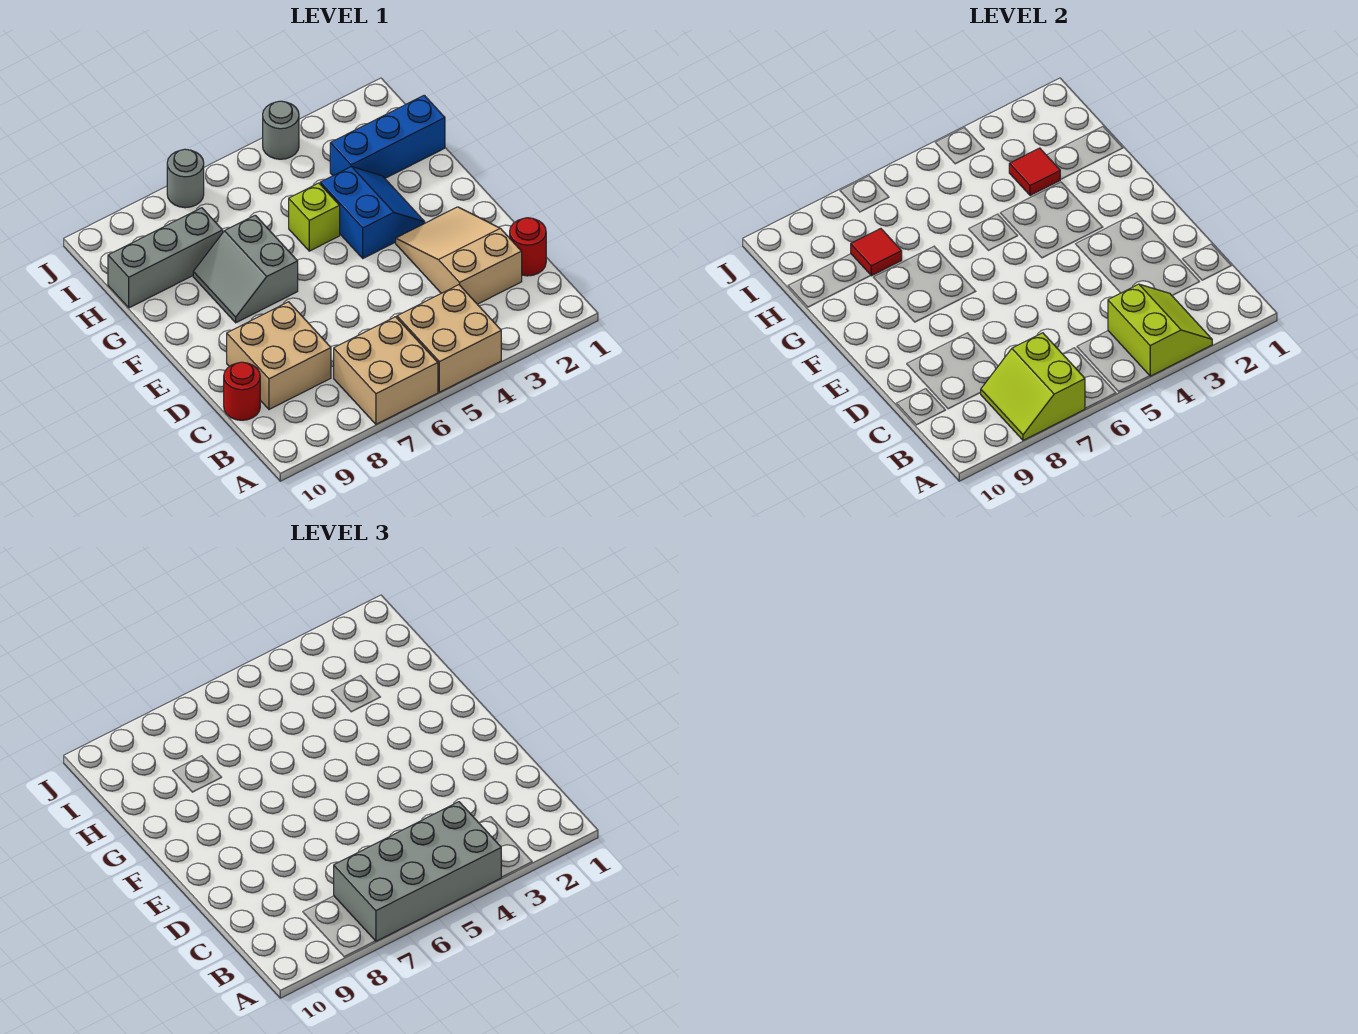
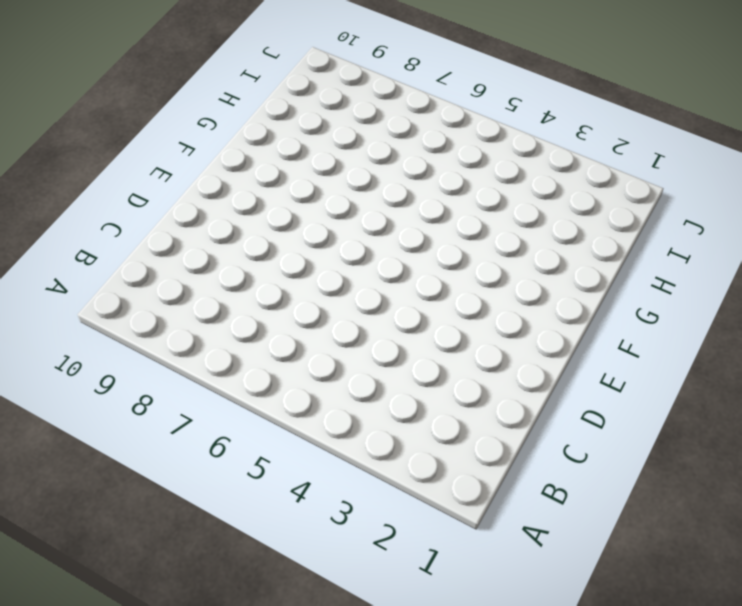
none -> tan brick A4:B5 level 1
none -> tan brick A6:B7 level 1
none -> red round brick C1 level 1

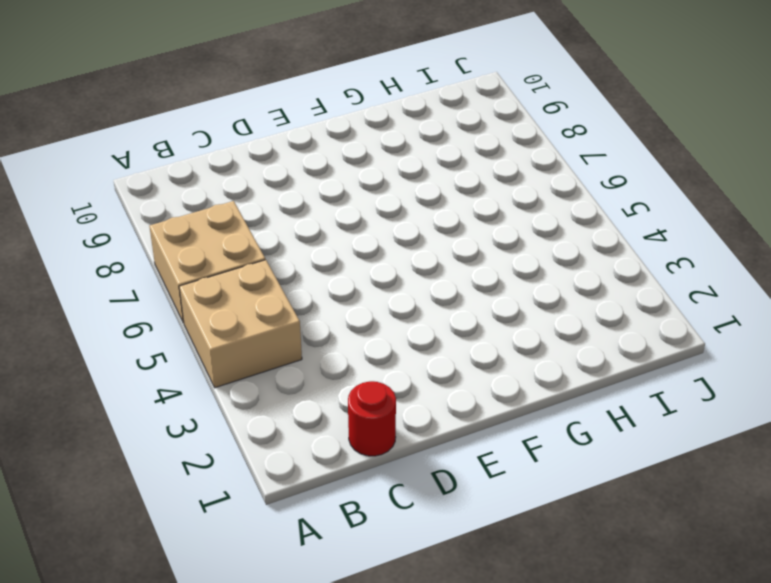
none -> tan slope C2:E3 level 1 top C
none -> tan brick C8:D9 level 1
none -> red round brick C10 level 1

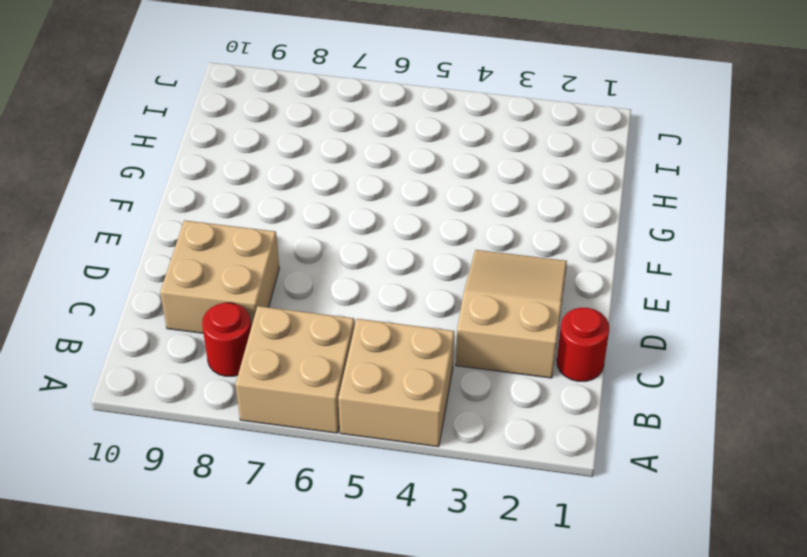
red round brick B8 level 1 -> red round brick C10 level 1
none -> blue slope F3:G4 level 1 top 4
none -> grey slope F7:G8 level 1 top 7
none -> lime brick G5 level 1

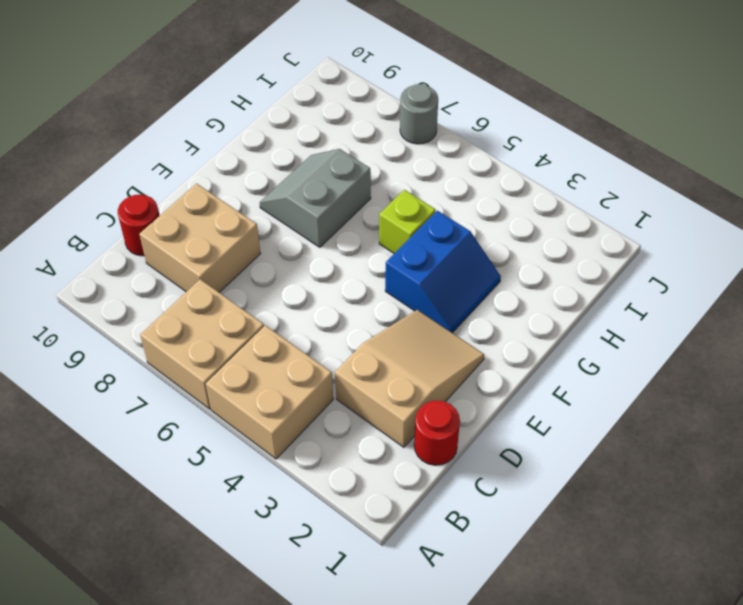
none -> blue brick H1:H3 level 1
none -> grey brick H8:H10 level 1
none -> grey round brick J4 level 1

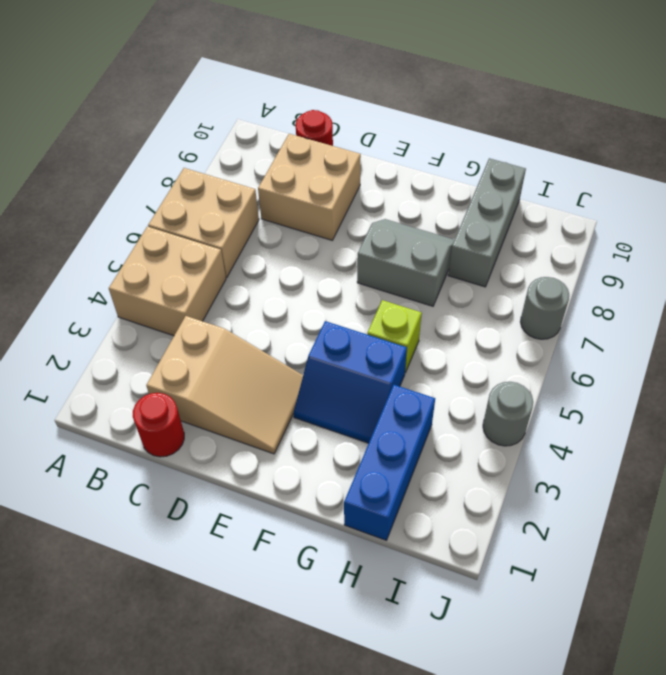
none -> lime slope A3:B4 level 2 top 4
none -> lime slope A7:B8 level 2 top 7
none -> red tile H3 level 2

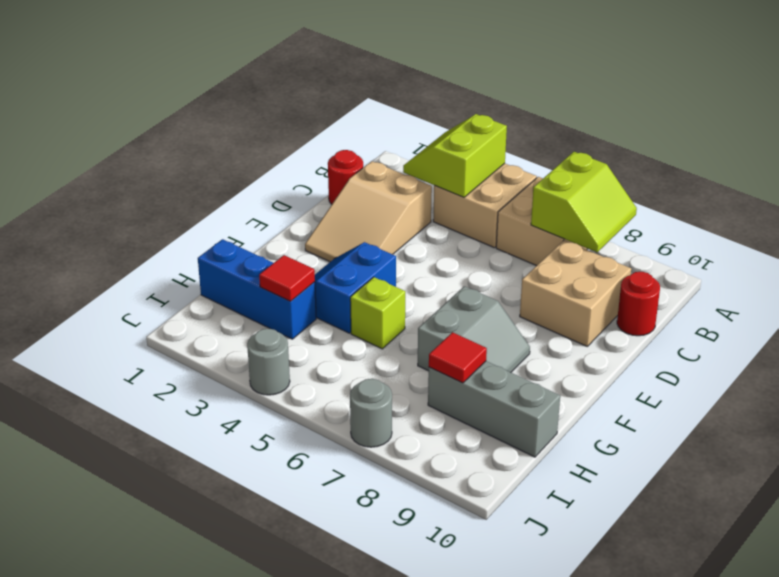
none -> grey brick A4:B7 level 3

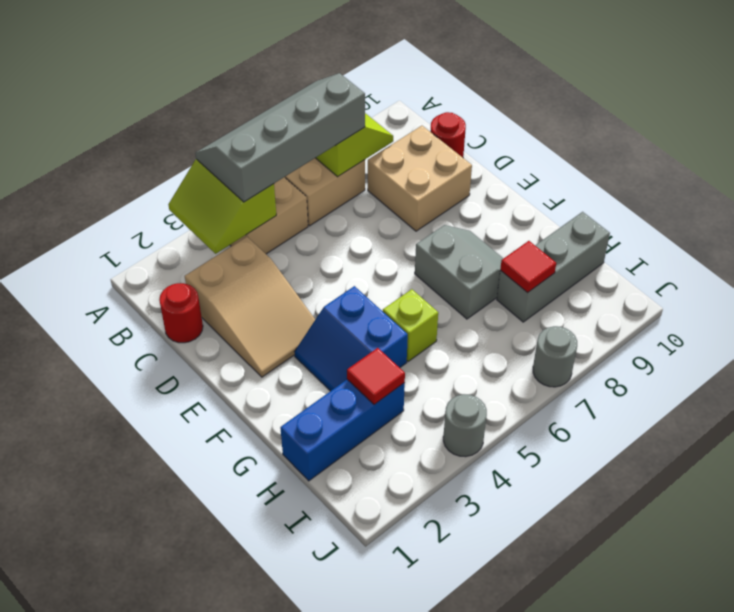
grey slope A4:B7 level 3 top B -> grey brick A4:B7 level 3

